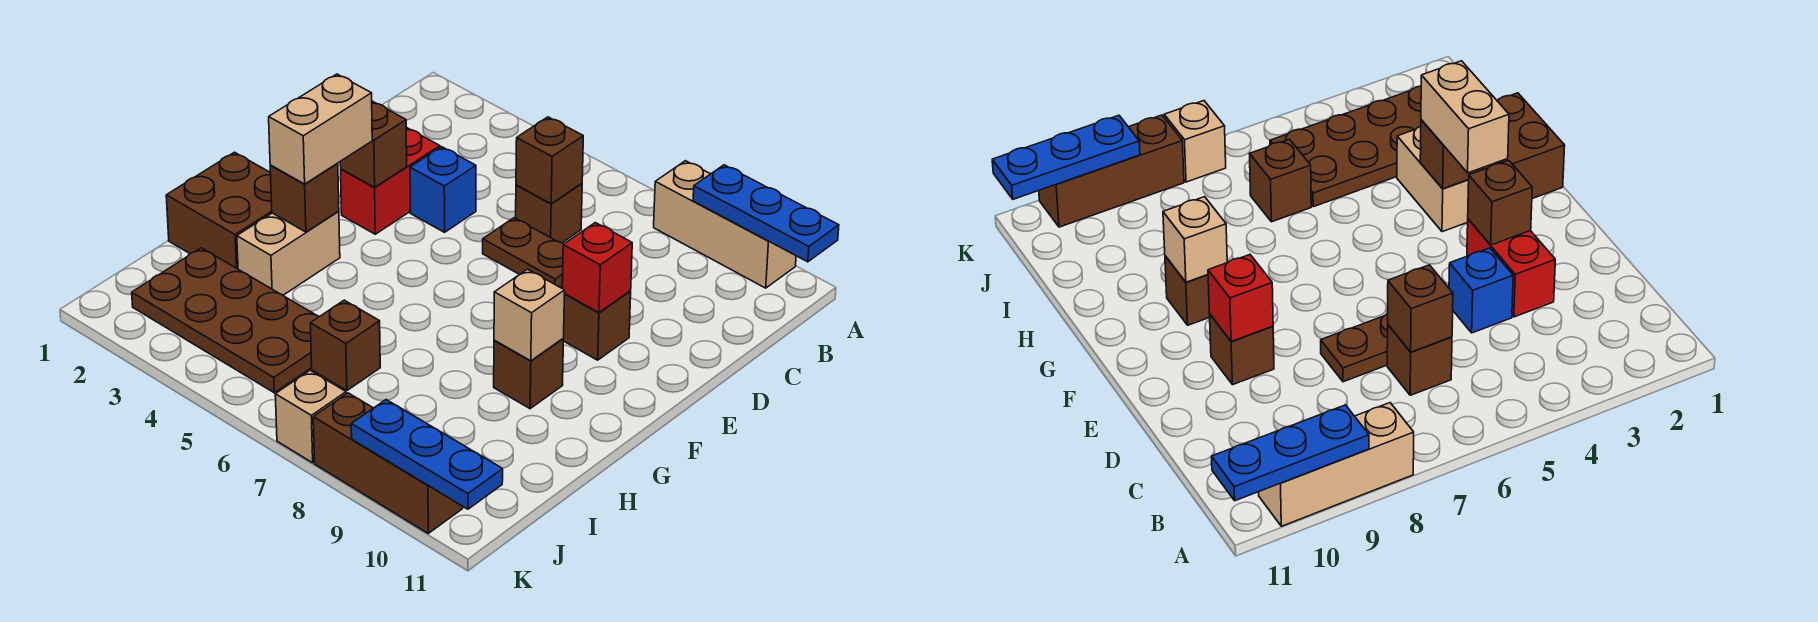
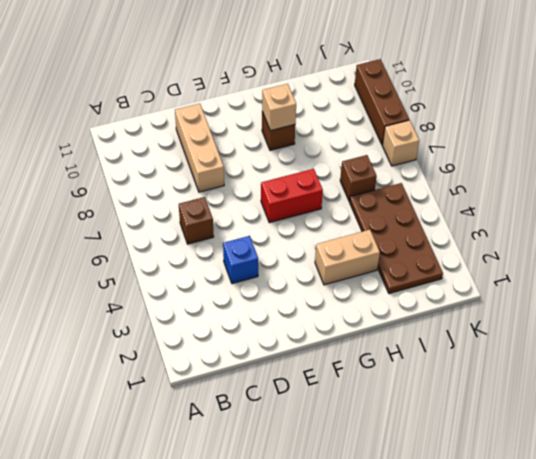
tan brick D8:D10 level 1 -> tan brick A8:A10 level 1
red brick F6:G6 level 1 -> red brick D3:E3 level 1
none -> brown plate D6:D7 level 1
none -> brown brick E9 level 1
none -> brown brick G1:H2 level 1

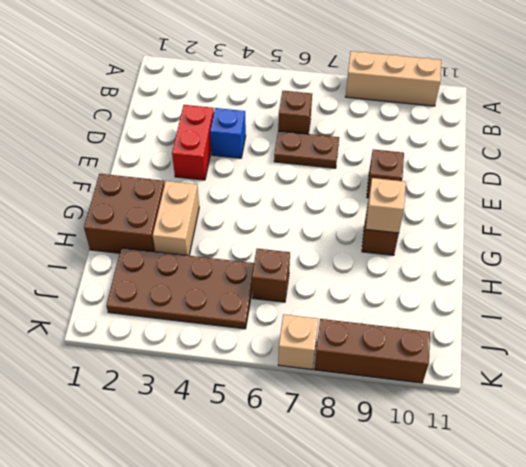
none -> blue plate A9:A11 level 2
none -> brown brick C6 level 2
none -> brown brick E3 level 2

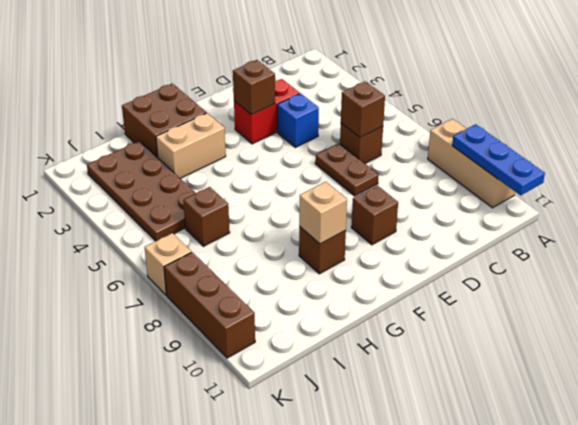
none -> red brick E9 level 2
none -> brown brick G3 level 2
none -> blue plate K9:K11 level 2

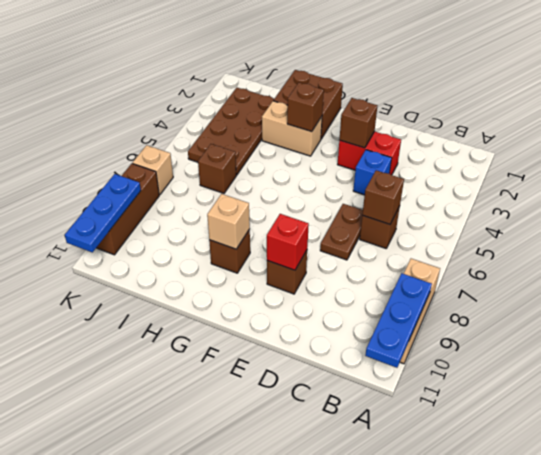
none -> tan brick F3:G3 level 3

